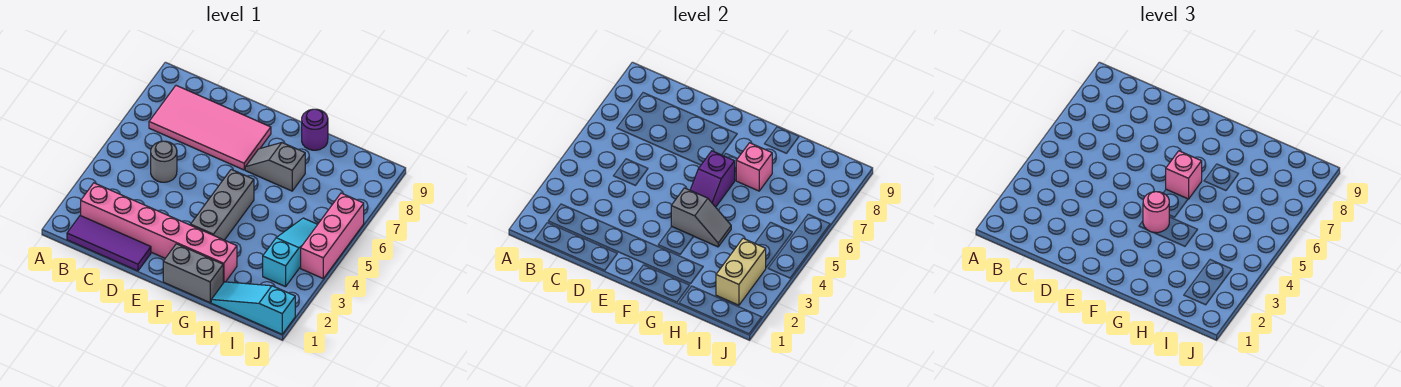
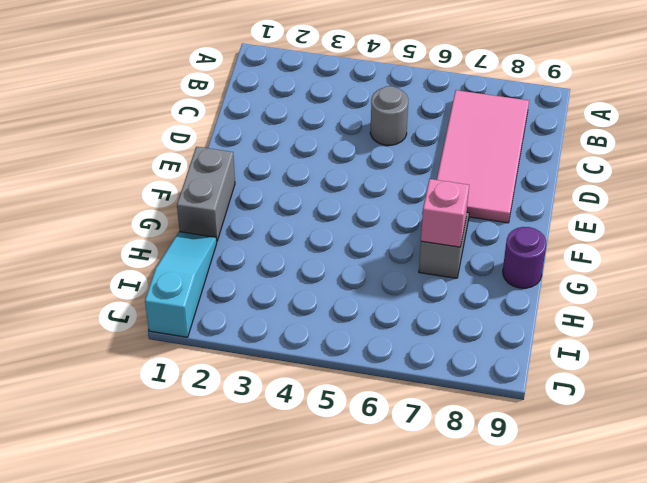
none -> purple tile B1:D1 level 1
none -> pink brick B2:G2 level 1
none -> grey brick F3:F5 level 1

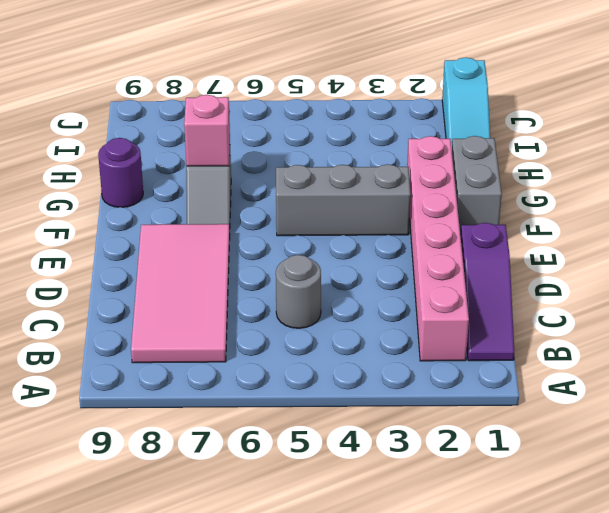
purple slope B1:D1 level 1 top D -> purple tile B1:D1 level 1
none -> cyan slope I3:I5 level 1 top 3
none -> pink brick J4:J6 level 1
none -> grey slope F4:G4 level 2 top F

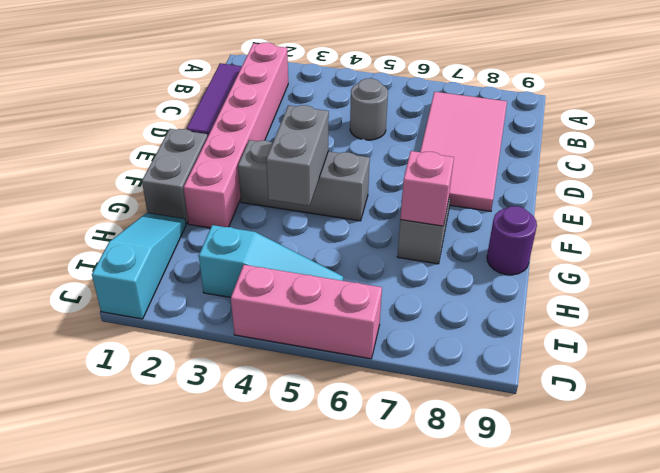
grey brick F4:G4 level 2 -> grey slope F4:G4 level 2 top F
none -> purple slope F5:F6 level 2 top 6
none -> tan brick I2:I3 level 2
none -> pink round brick F4 level 3

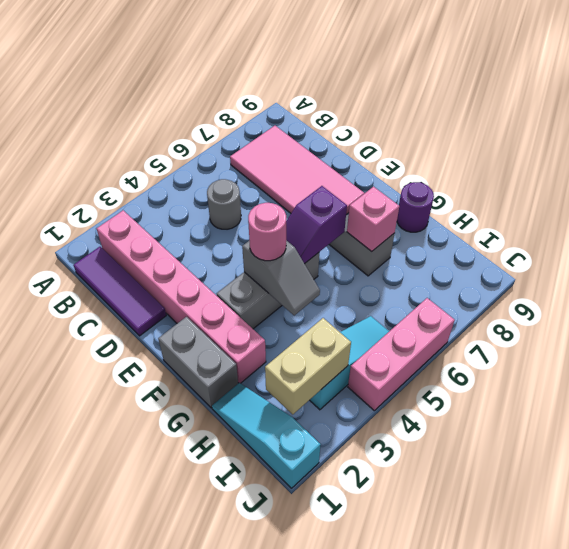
none -> pink brick F6 level 3

